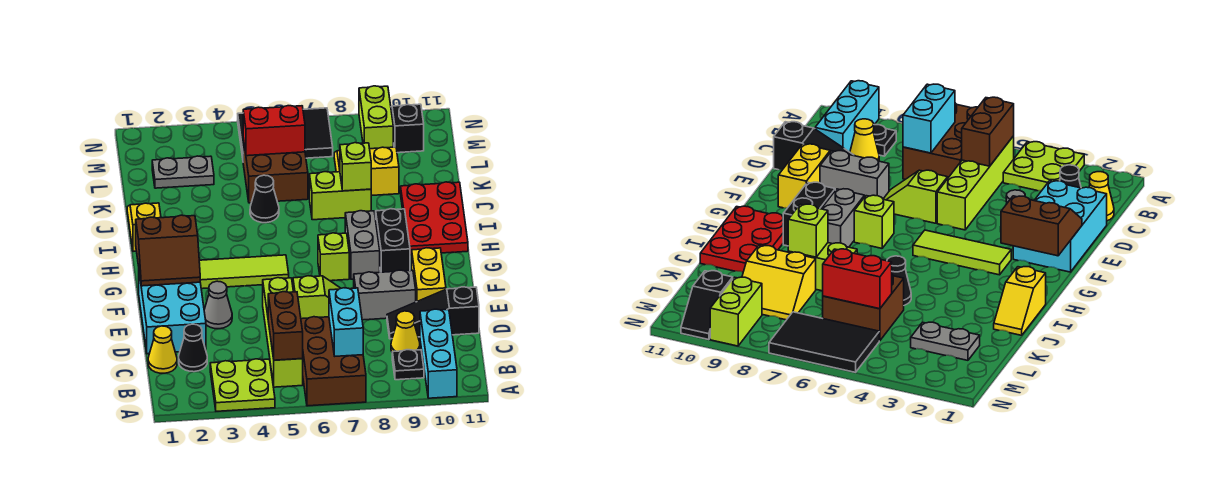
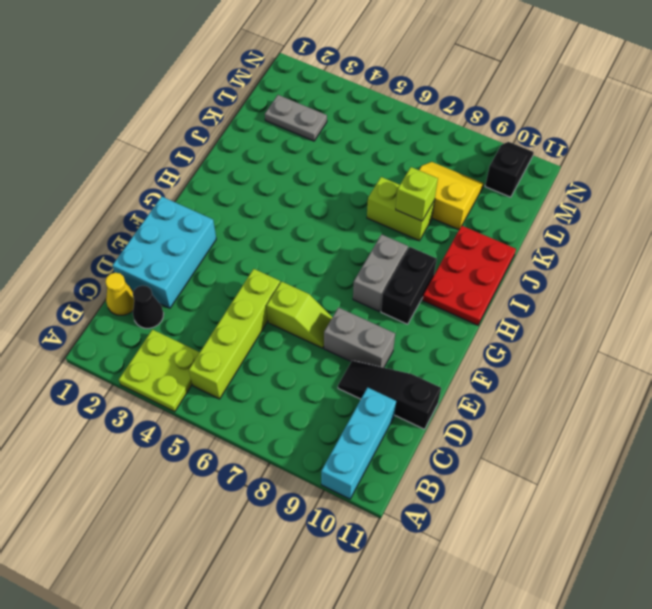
none -> brown brick A6:C7 level 1
none -> black plate B9 level 1
none -> yellow cone C9 level 1
none -> grey cone E3 level 1

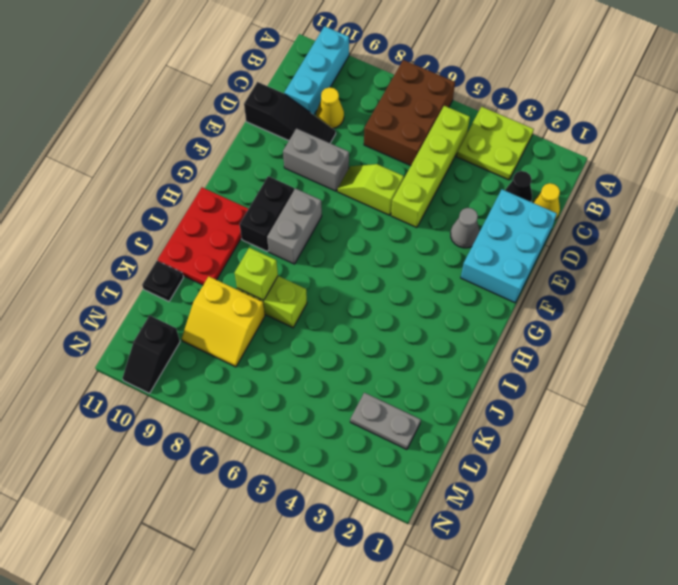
black plate K11 level 1 -> black plate B9 level 1
none -> yellow brick E10:F10 level 1
none -> lime tile G3:G5 level 1
none -> lime brick G7 level 1
none -> yellow slope I1:J1 level 1 top I

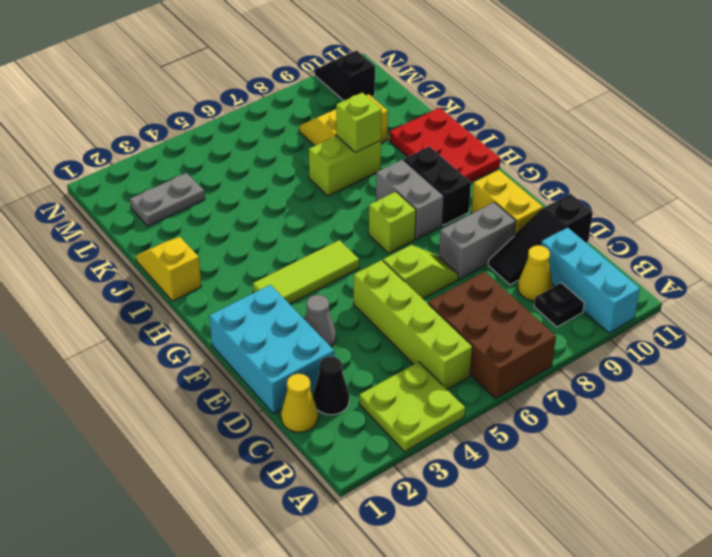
none -> black cone J5 level 1
none -> brown brick K5:L6 level 1
none -> black tile M5:N7 level 1
none -> lime brick M9:N9 level 1

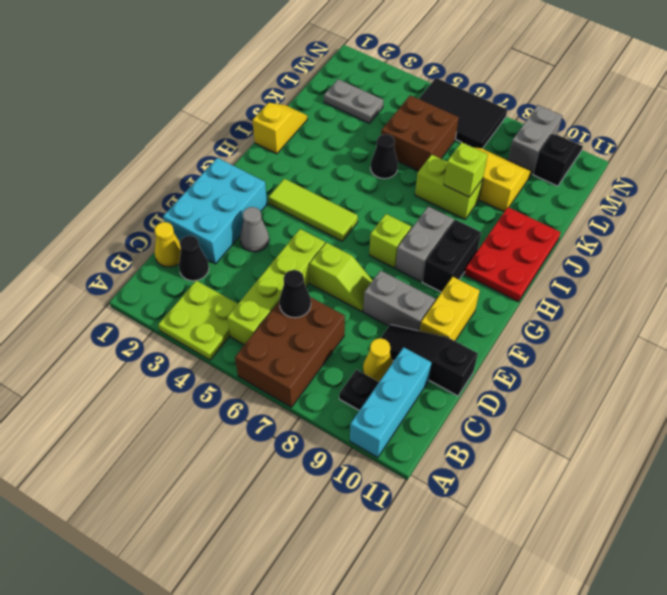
black cone C6 level 2 -> none
grey brick M9:N9 level 1 -> lime brick M9:N9 level 1
none -> brown brick B5:C5 level 2
none -> cyan brick B7:C7 level 2
none -> brown slope F1:G2 level 2 top G
none -> red brick L5:L6 level 2

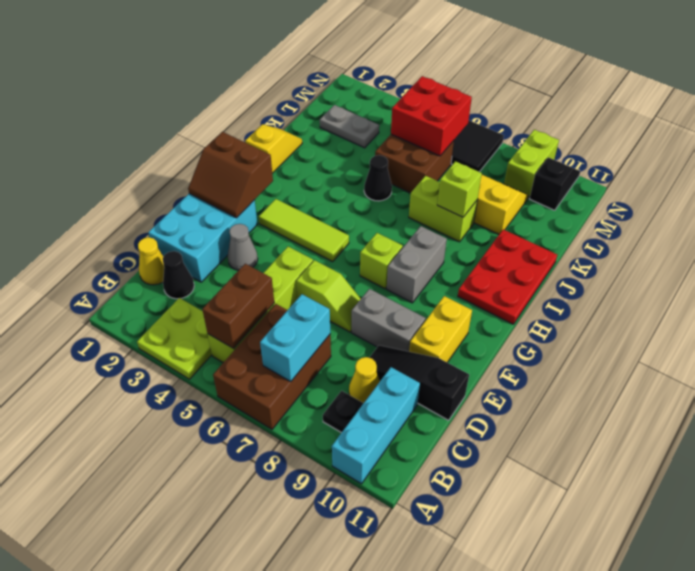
red brick L5:M6 level 2 -> red brick L5:L6 level 2
none -> black brick G9:H9 level 1

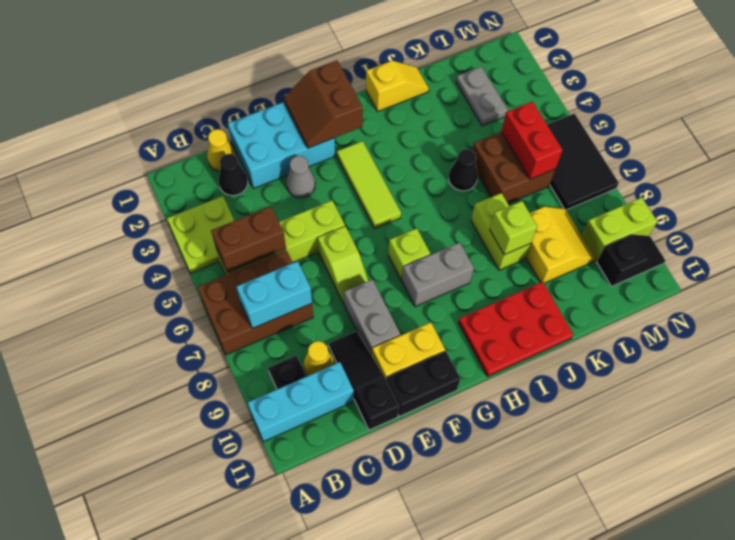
black brick E11:F11 level 1 -> black brick G9:H9 level 1

